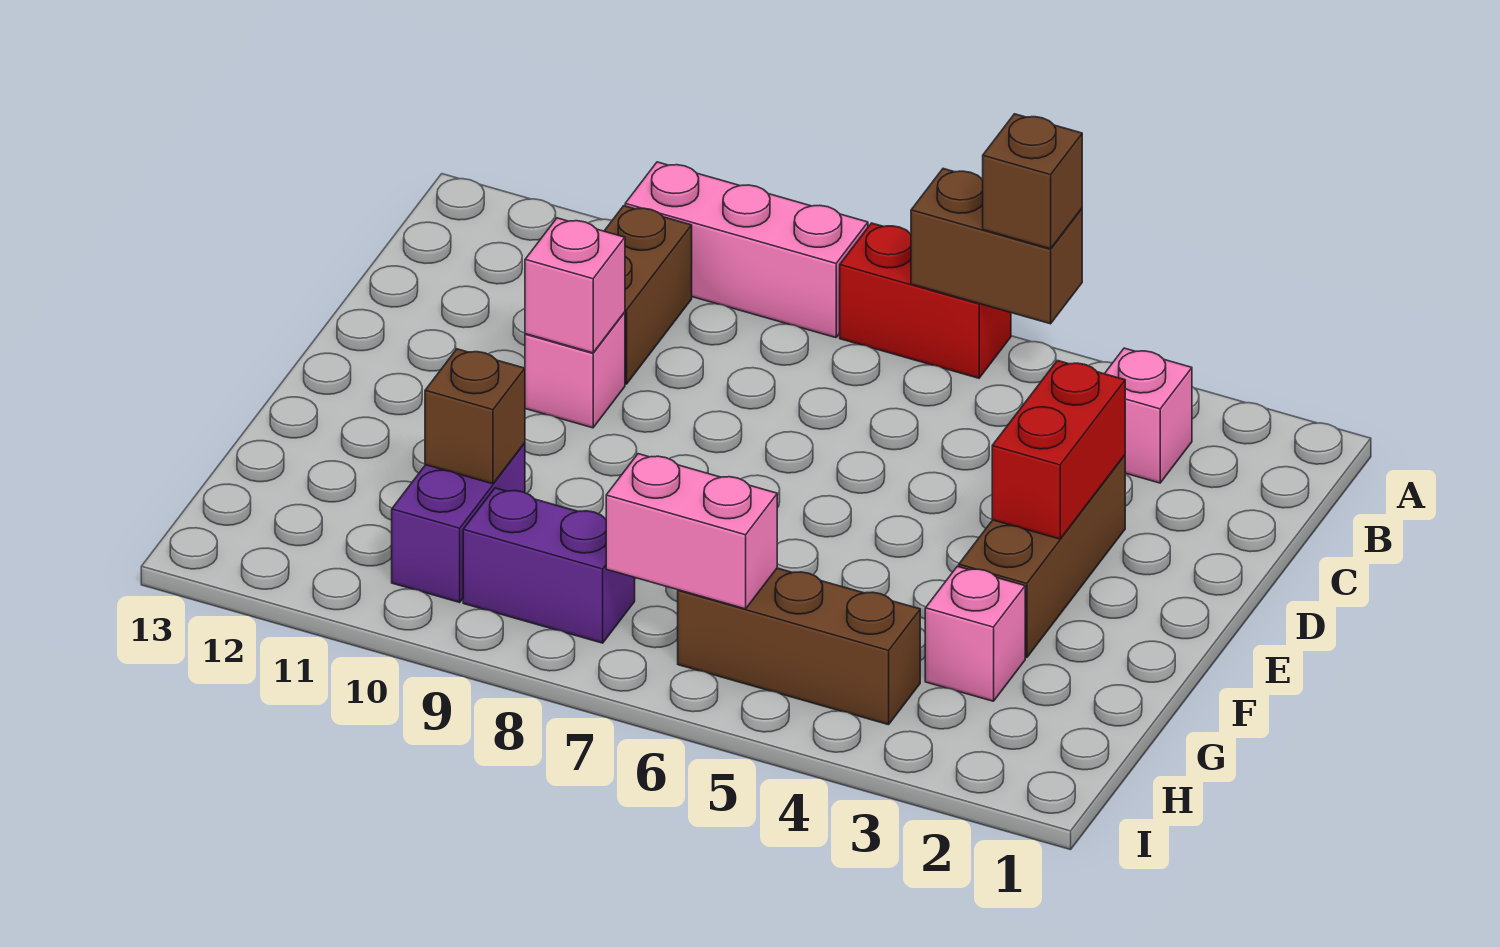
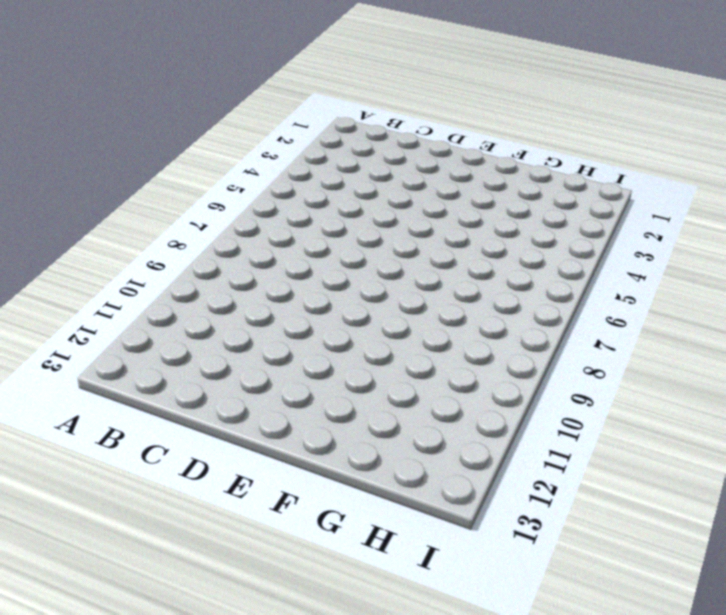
none -> red brick A6:A7 level 1
none -> pink brick A8:A10 level 1
none -> pink brick B3 level 1

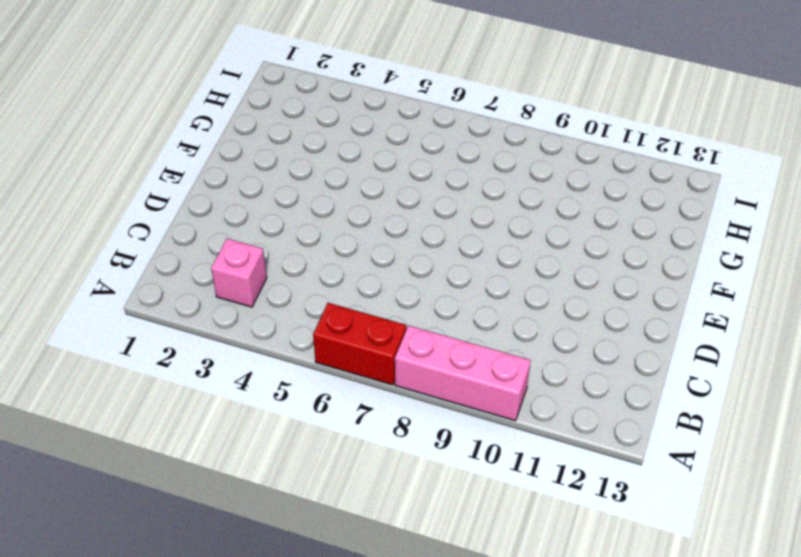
none -> brown brick B10:C10 level 1
none -> brown brick D3:F3 level 1
none -> pink brick D10 level 1

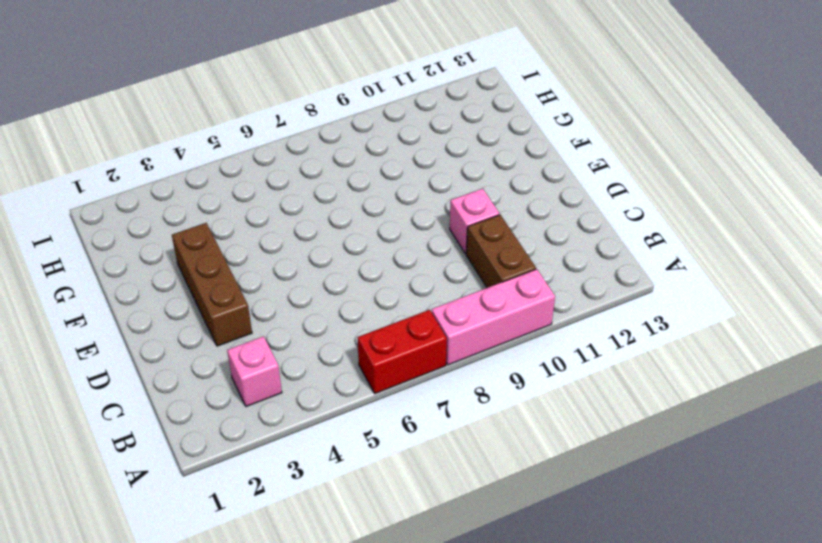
none -> pink brick G3 level 1
none -> purple brick G10:H10 level 1
none -> brown brick H4:H6 level 1

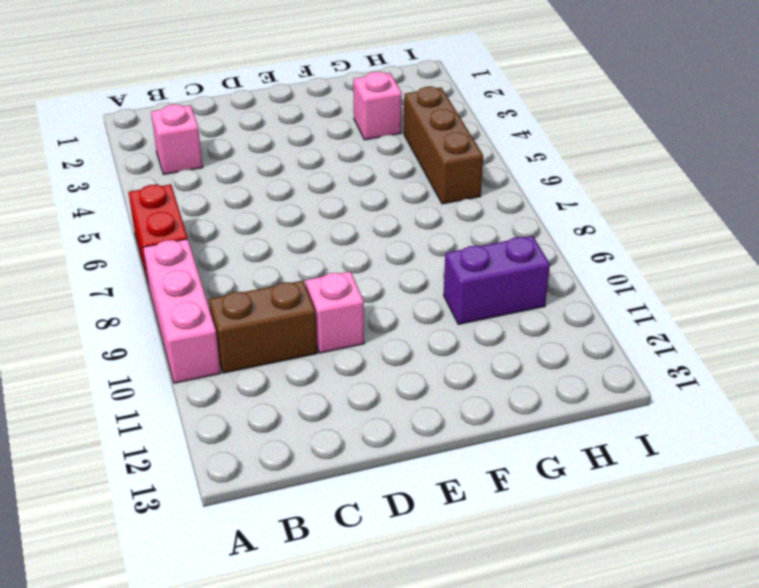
none -> brown brick D3:F3 level 1
none -> purple brick H8:H9 level 1
none -> brown brick A5:A6 level 2

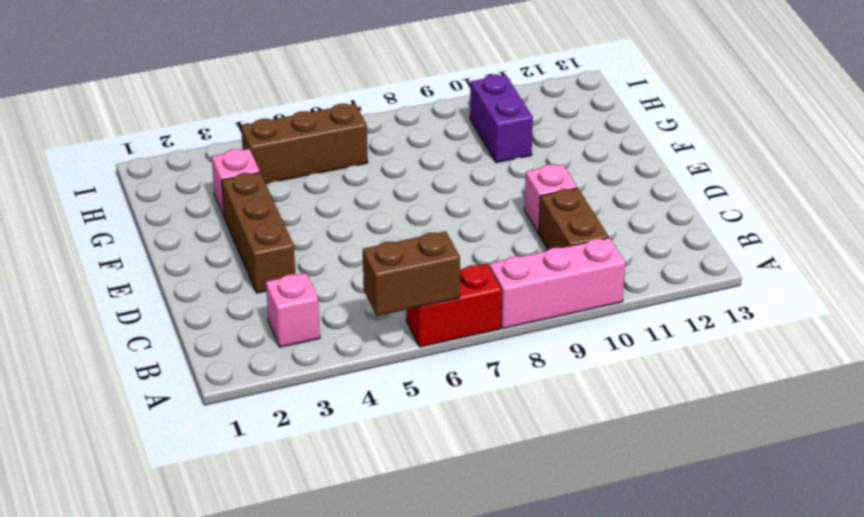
none -> purple brick H8:H9 level 1
none -> red brick D3:E3 level 2
none -> pink brick D10 level 2

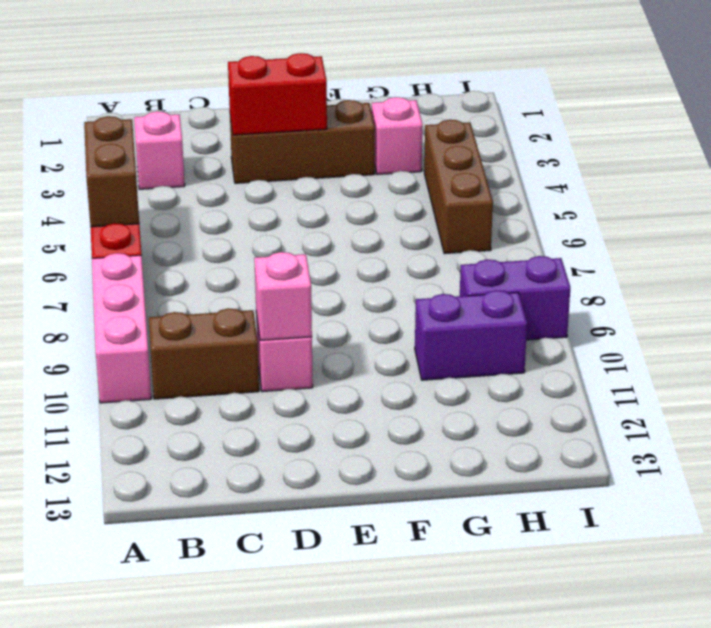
purple brick H9:I9 level 1 -> purple brick H8:H9 level 1
none -> brown brick G10 level 2
none -> pink brick H6:H7 level 2
none -> brown brick A5 level 3

